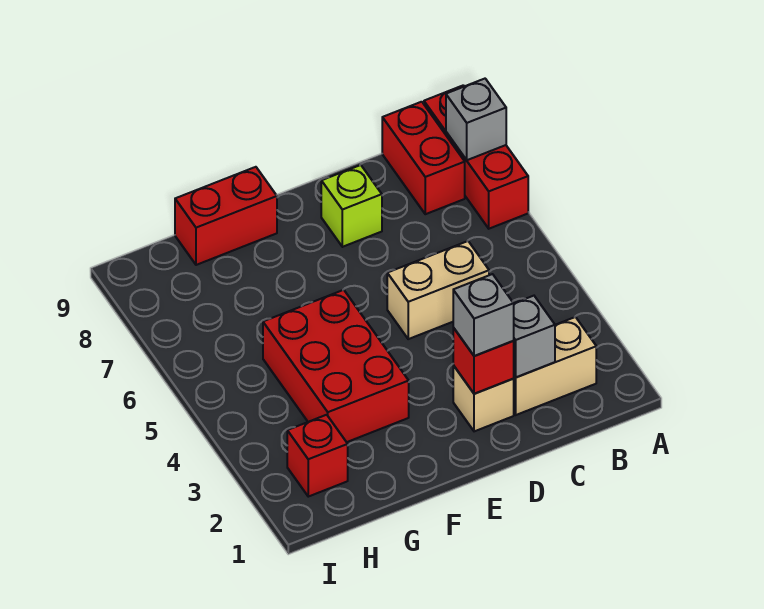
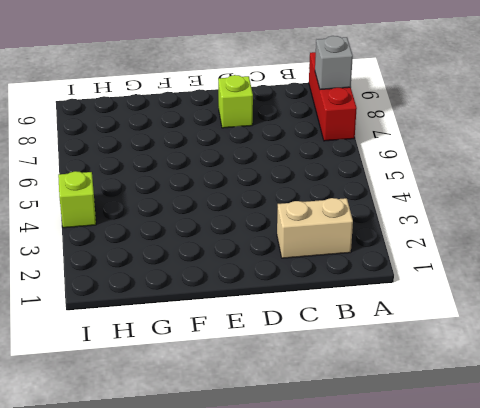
lime brick I4 level 1 -> none
none -> red brick B8:B9 level 1
none -> tan brick C5:D5 level 1
none -> tan brick D2 level 1

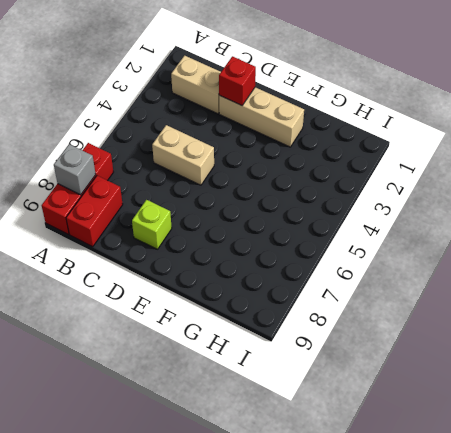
tan brick D2:F2 level 1 -> tan brick D2 level 1
none -> red brick F3:G5 level 1
none -> red brick F9:G9 level 1
none -> red brick H2 level 1

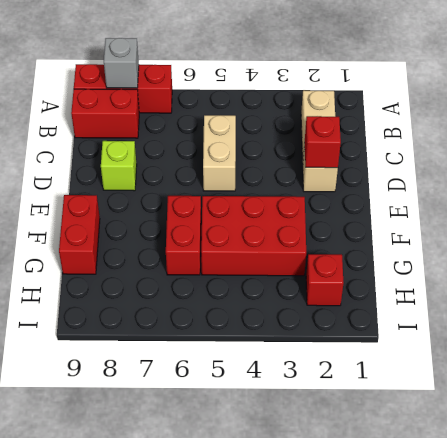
red brick F6:G6 level 1 -> none
none -> grey brick C2 level 2
none -> grey brick D2 level 3

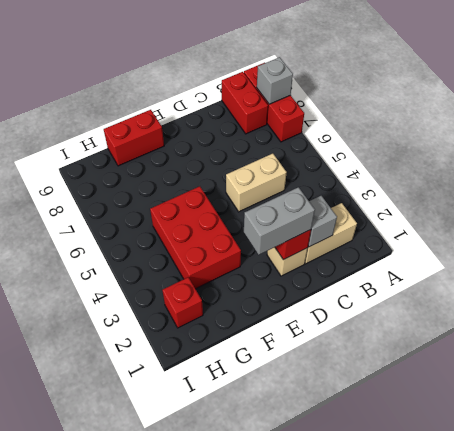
grey brick D2:E2 level 3 -> grey brick D2 level 3
none -> lime brick D8 level 1

